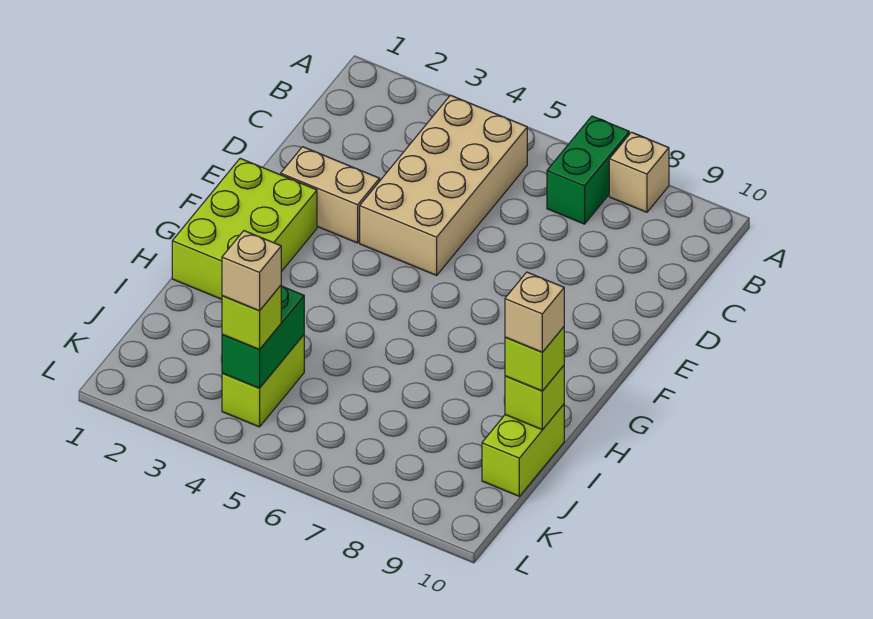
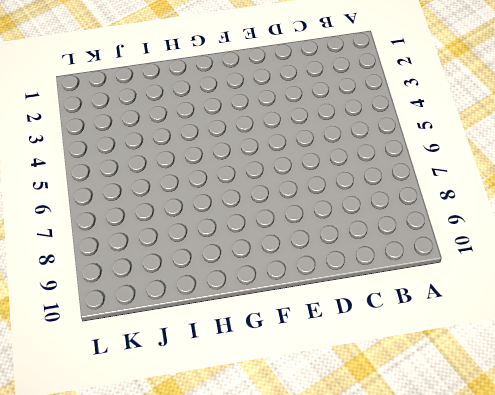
none -> green brick A7:B7 level 1
none -> tan brick A8 level 1
none -> tan brick B4:E5 level 1

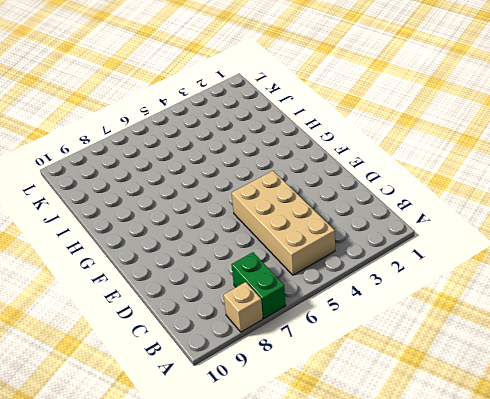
none -> tan brick E2:E3 level 1
none -> lime brick F1:H2 level 1
none -> lime brick I10:J10 level 1

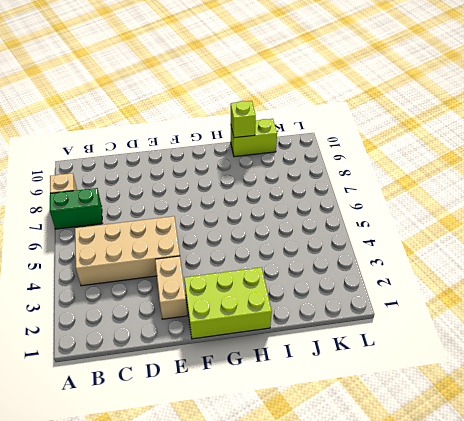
none -> lime brick J4:K4 level 1
none -> green brick J4:K4 level 2
none -> lime brick I10 level 3

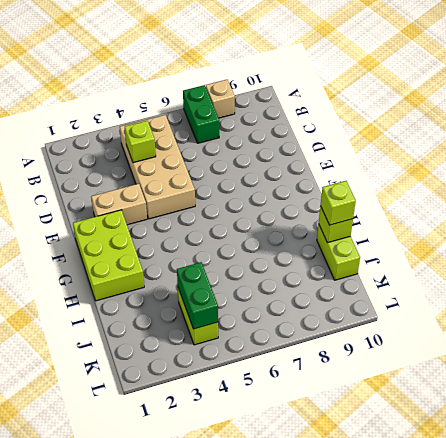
lime brick C4 level 2 -> lime brick K4 level 3
none -> tan brick I10 level 4
none -> tan brick K4 level 4

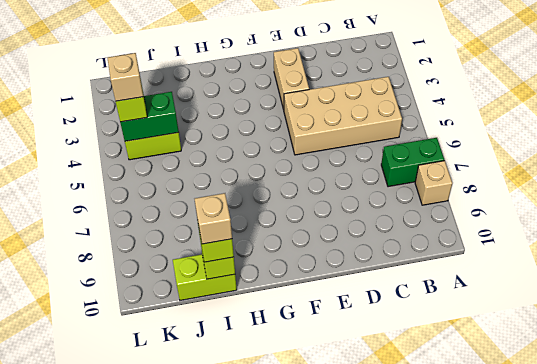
none -> lime brick F1:H2 level 1

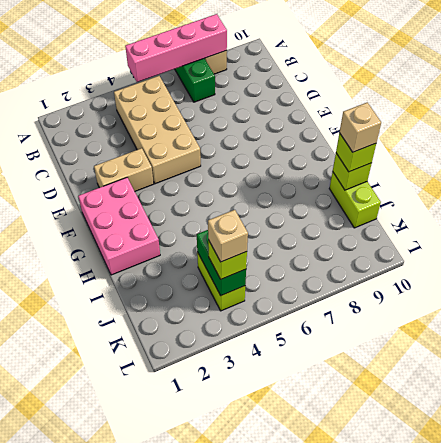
pink brick A5:A8 level 2 -> none
pink brick F1:H2 level 1 -> lime brick F1:H2 level 1

